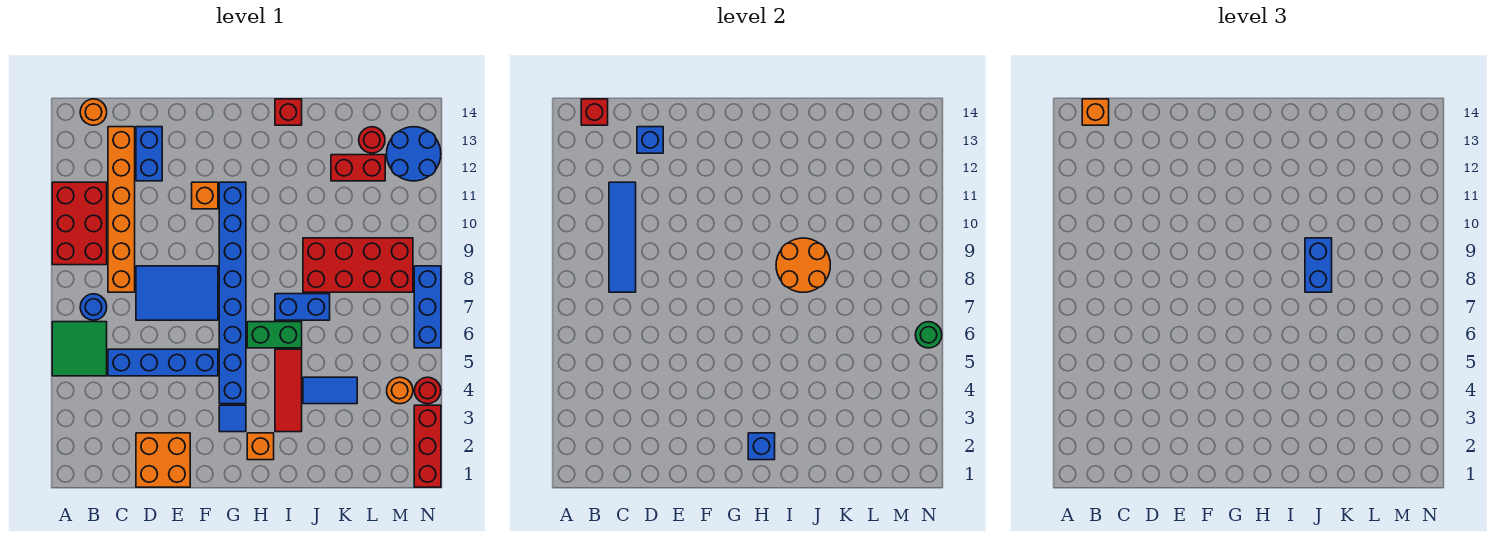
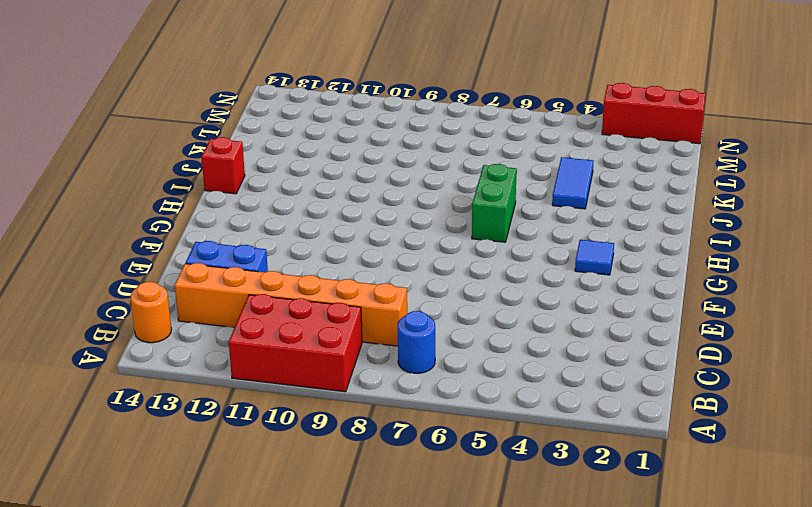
none -> green tile A5:B6 level 1
none -> blue brick C5:F5 level 1
none -> orange brick D1:E2 level 1
none -> blue tile D7:F8 level 1

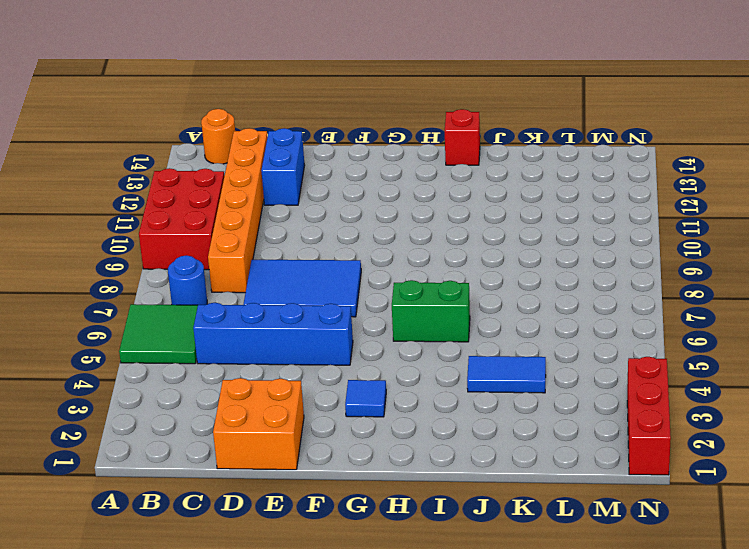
none -> orange brick F11 level 1
none -> blue brick G4:G11 level 1
none -> orange brick H2 level 1
none -> red tile I3:I5 level 1

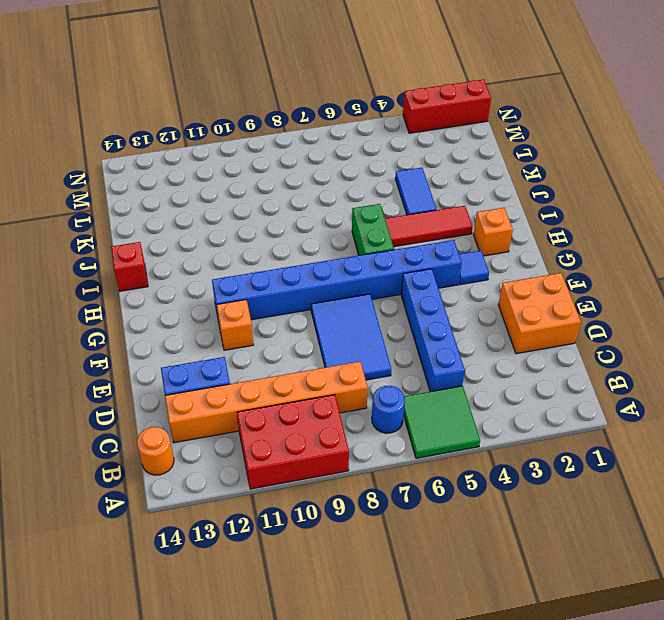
none -> blue brick I7:J7 level 1
none -> red brick J8:M9 level 1
none -> red brick K12:L12 level 1
none -> red round brick L13 level 1

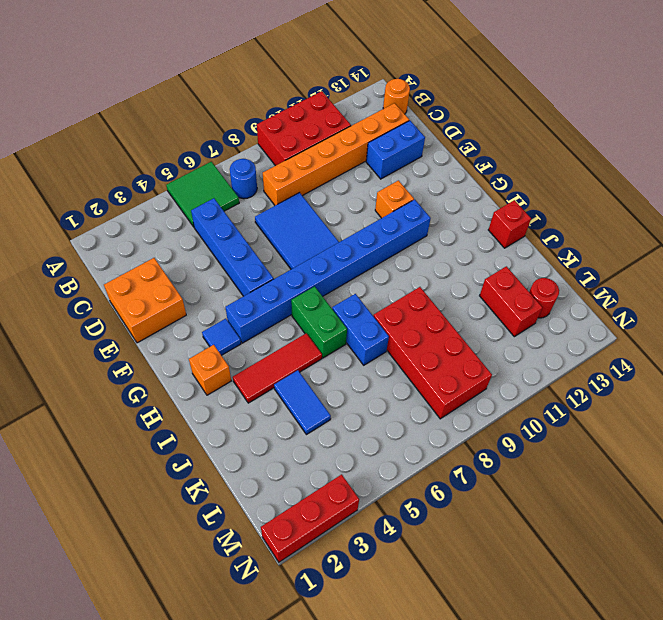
none -> orange round brick M4 level 1
none -> blue round brick M12:N13 level 1
none -> red round brick N4 level 1
none -> blue brick N6:N8 level 1

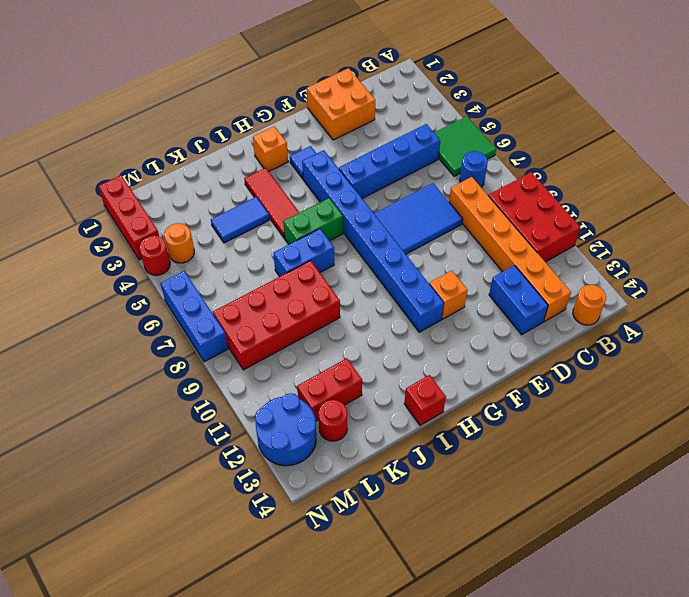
none -> red brick B14 level 2
none -> blue tile C8:C11 level 2
none -> blue brick D13 level 2
none -> blue brick H2 level 2

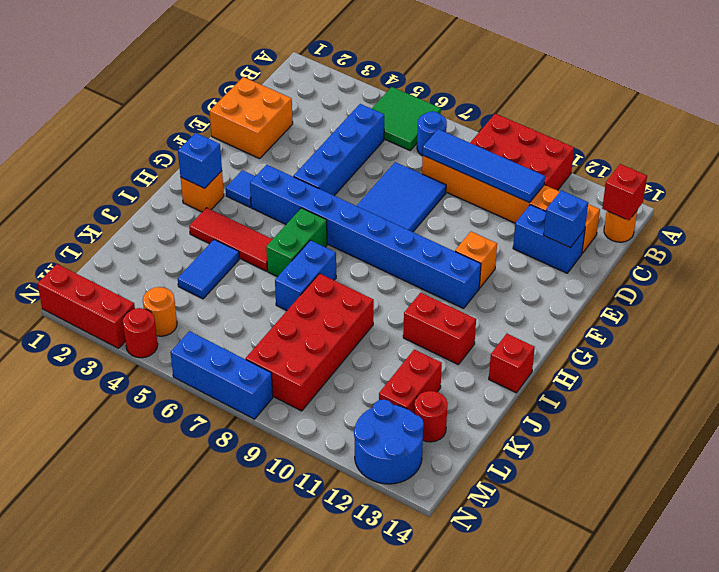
red brick I11:I12 level 1 -> none
none -> orange round brick I8:J9 level 2
none -> green round brick N6 level 2
none -> orange brick B14 level 3
none -> blue brick J8:J9 level 3

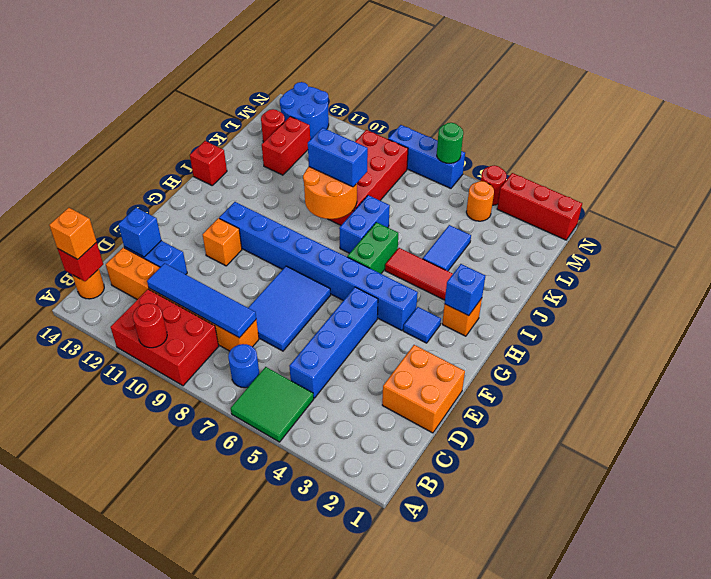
red round brick A10 level 2 -> none

